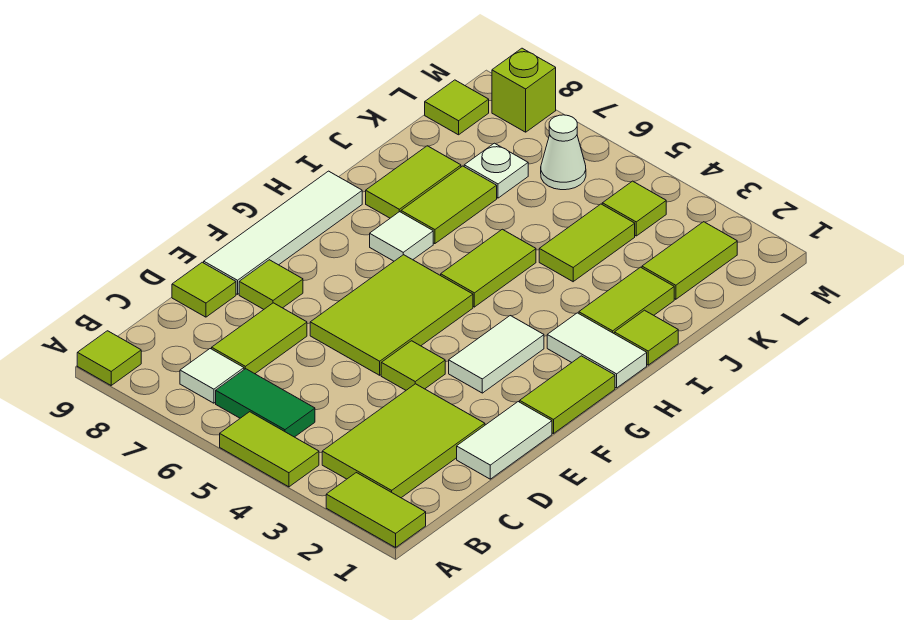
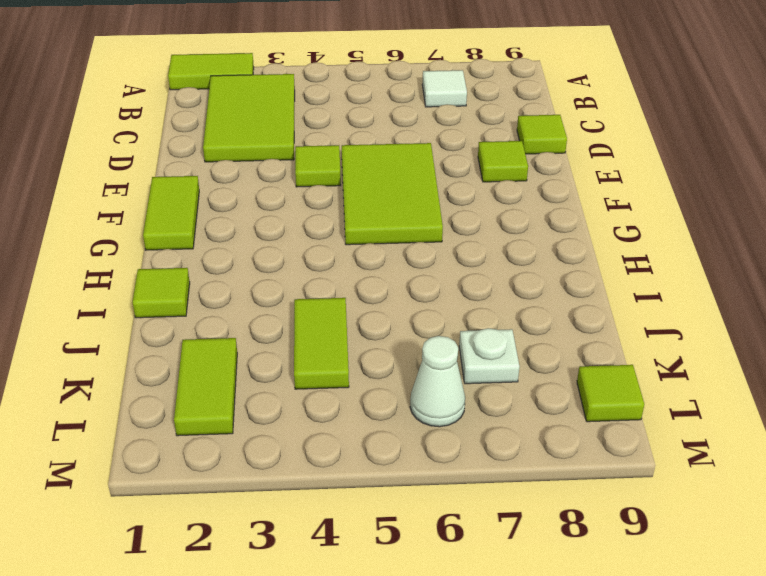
none -> lime tile A4:A5 level 1
none -> lime tile A9 level 1
none -> green tile B5:B6 level 1

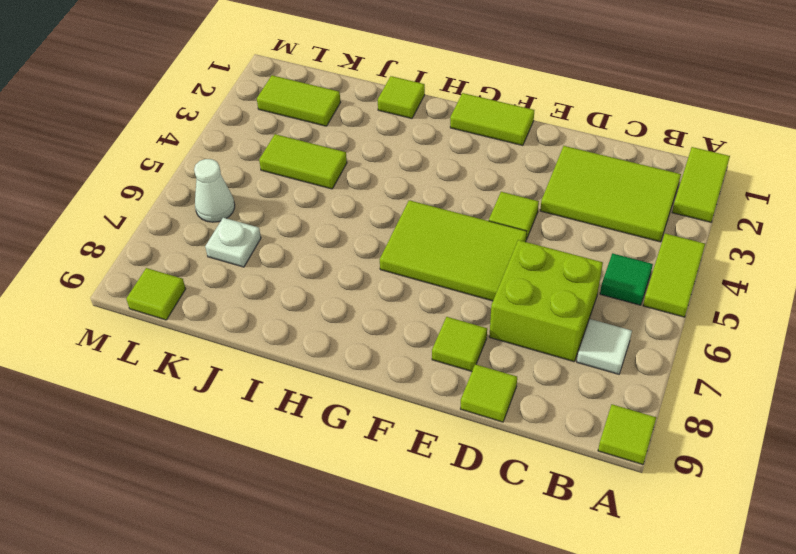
green tile B5 level 1 -> green tile B5:B6 level 1
lime brick C6:D7 level 1 -> lime tile C7:D7 level 1
none -> white tile D1:E1 level 1
none -> white tile E9:H9 level 1
none -> white tile F3:G3 level 1

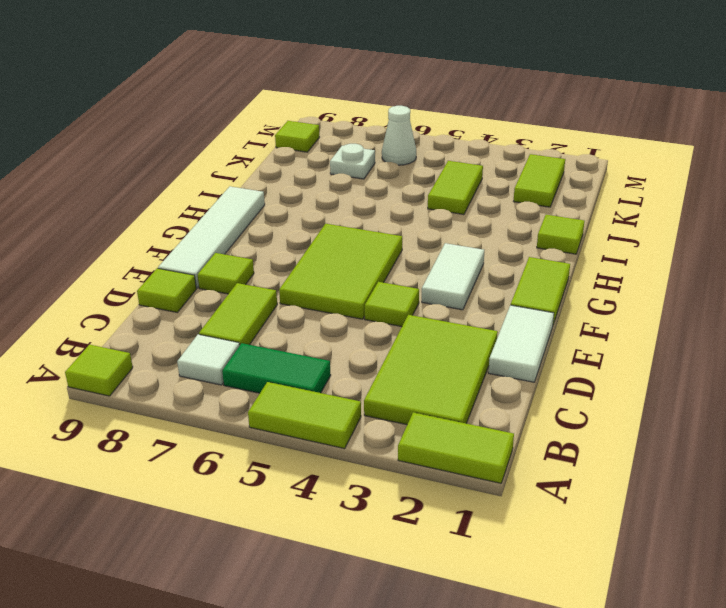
none -> white tile H1:H2 level 1
none -> lime tile H5:I5 level 1
none -> white tile H7 level 1

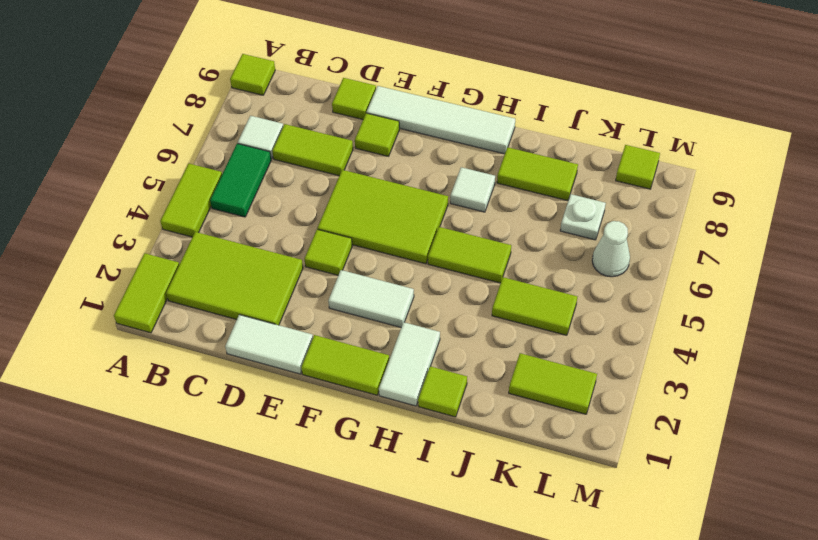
none -> lime tile I2:J2 level 1
none -> lime tile I7:J7 level 1
none -> lime tile L4 level 1

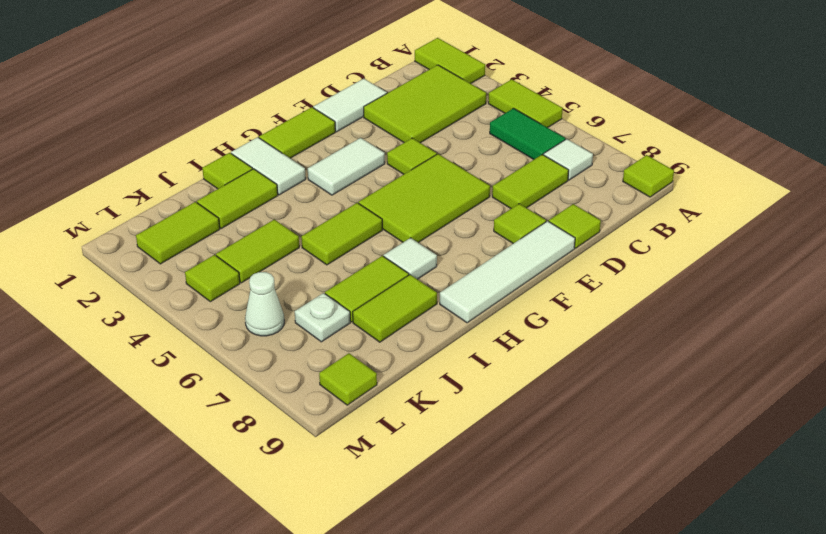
none -> lime brick M8 level 1

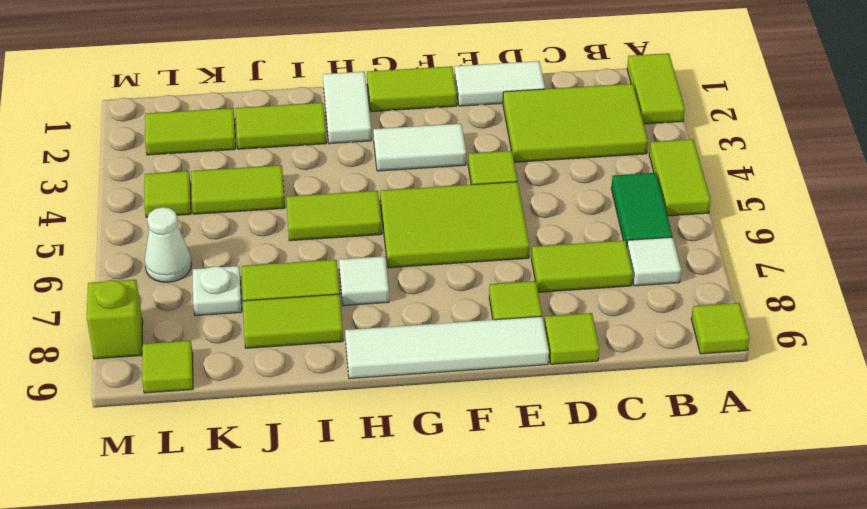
none -> lime tile I1 level 1

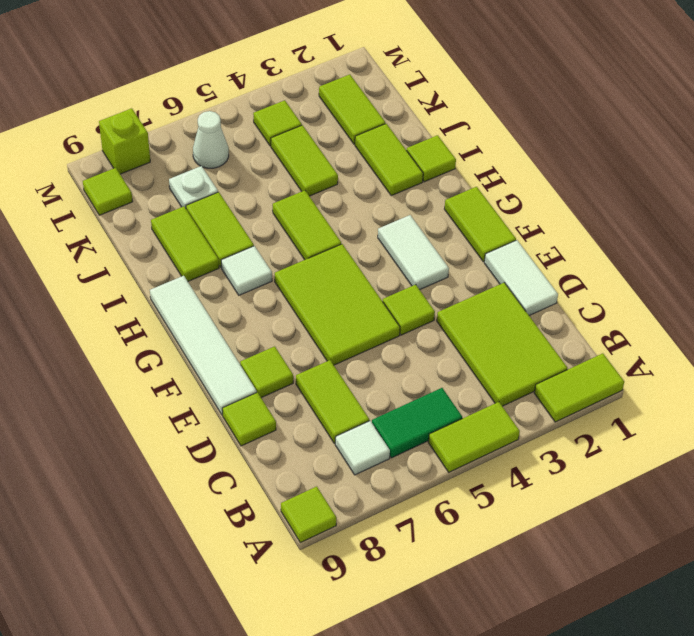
none -> white tile H1:H2 level 1

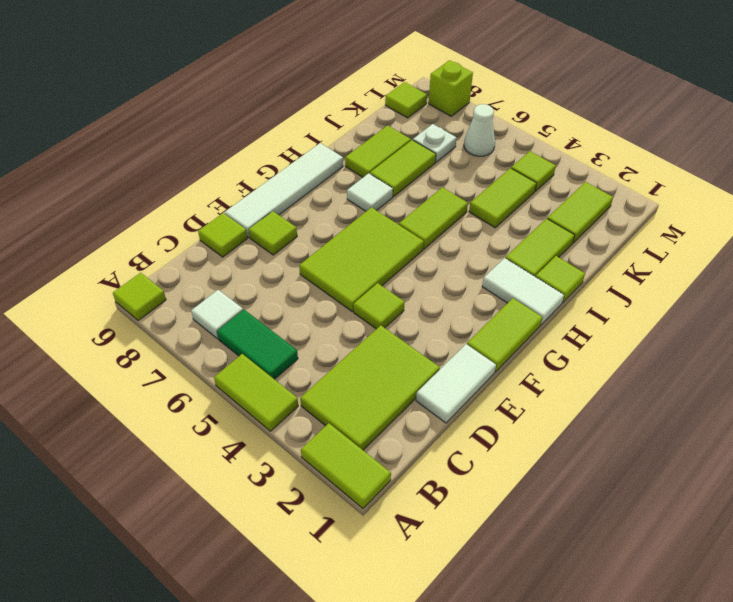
none -> lime tile C7:D7 level 1
none -> white tile F3:G3 level 1

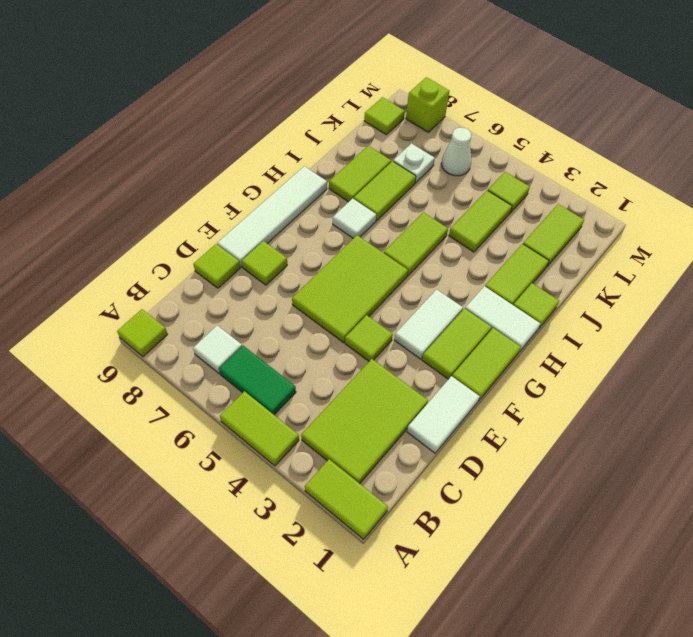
lime tile F2:G2 level 1 -> lime tile C7:D7 level 1

